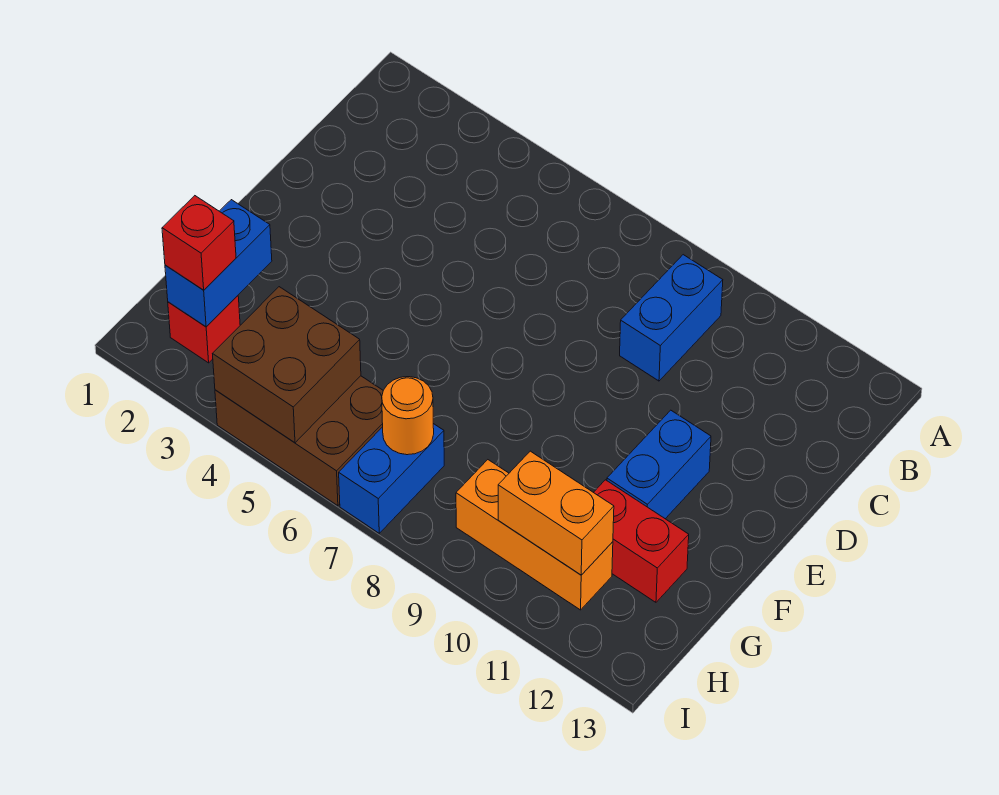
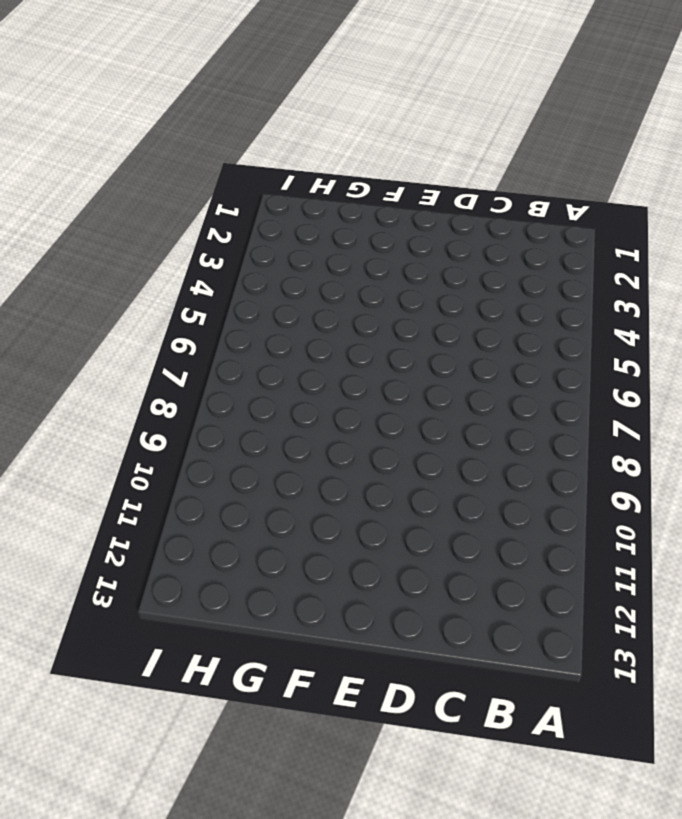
none -> blue brick B9:C9 level 1
none -> blue brick E11:F11 level 1
none -> red brick G11:G12 level 1

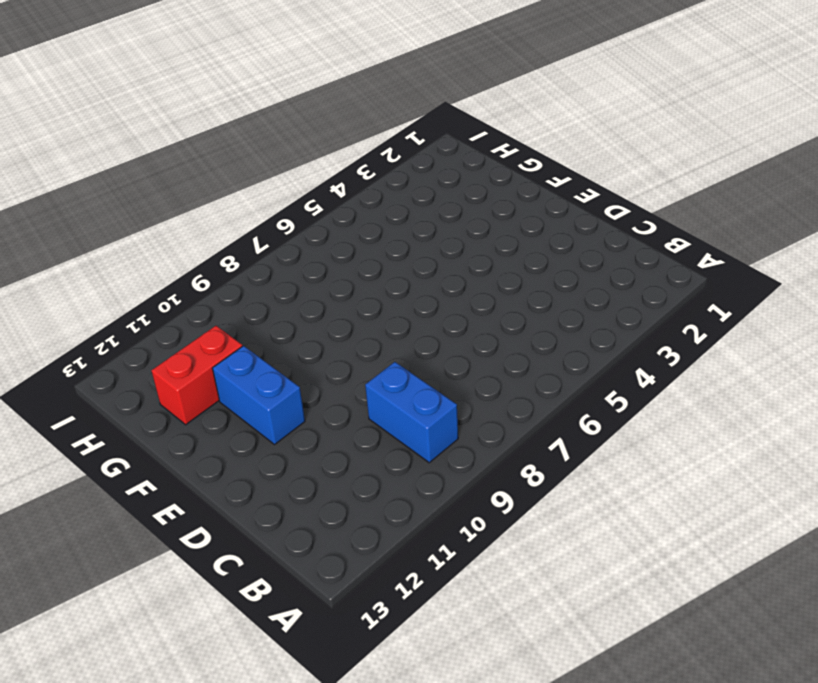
none -> red brick H2 level 1
none -> brown brick H4:I6 level 1
none -> blue brick H7:I7 level 1

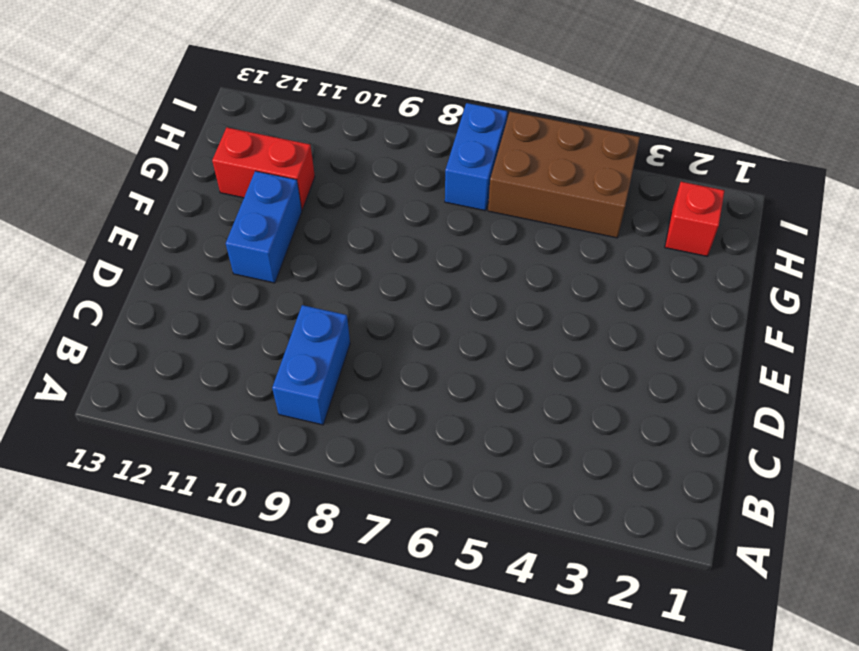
none -> orange brick H9:H11 level 1
none -> blue brick G2:H2 level 2
none -> brown brick H4:I5 level 2

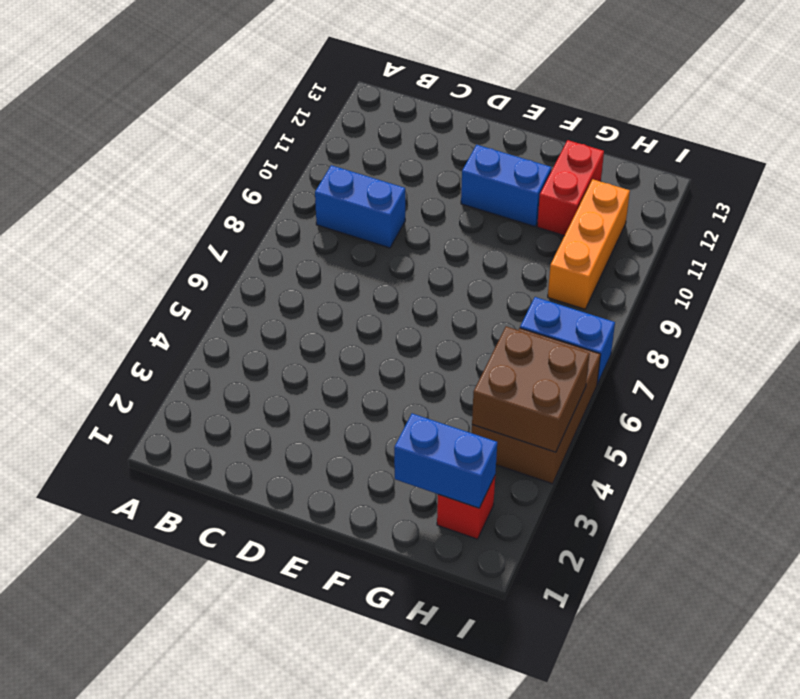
none -> orange round brick H7 level 2
none -> orange brick H10:H11 level 2
none -> red brick H2 level 3

